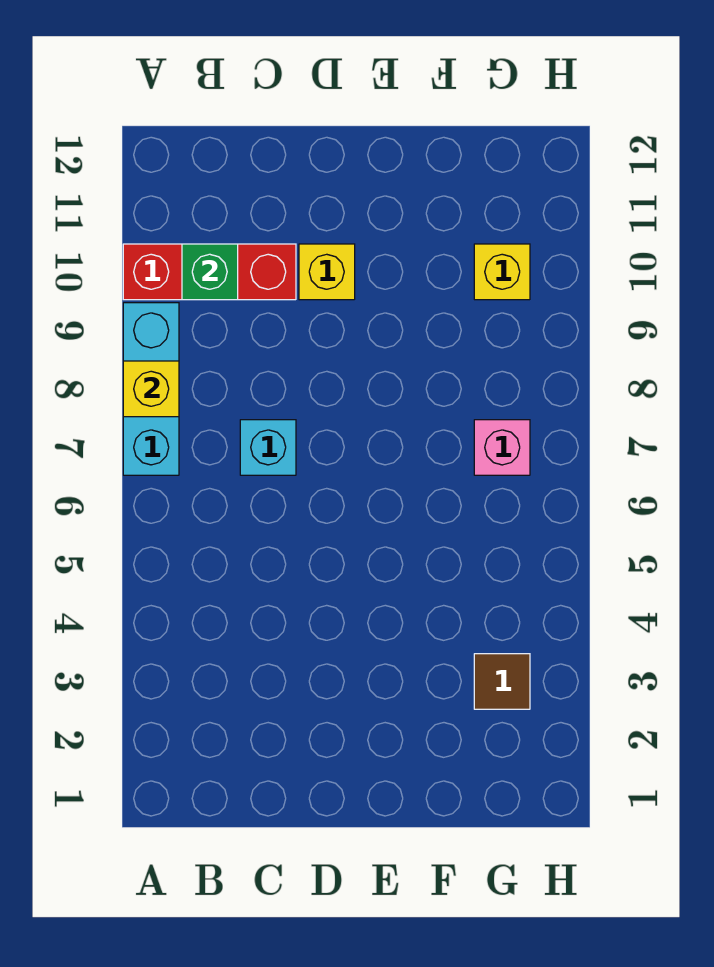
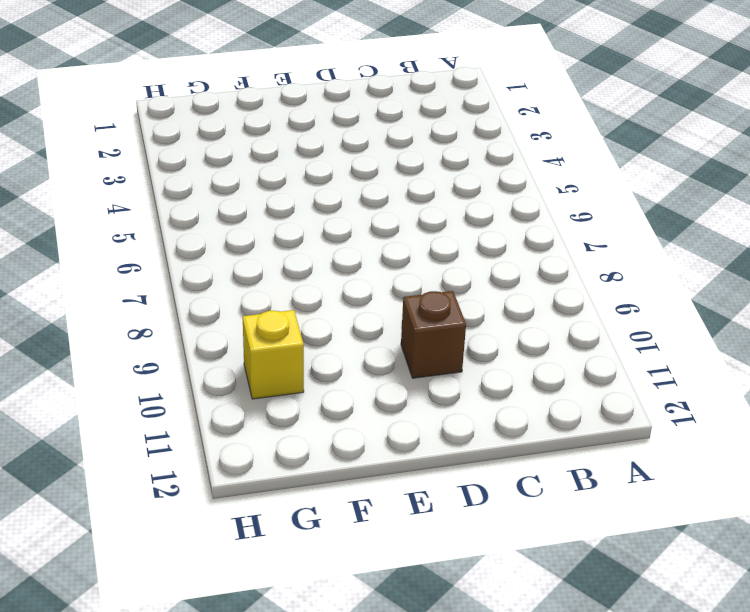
brown brick D10 level 1 -> yellow brick D10 level 1
none -> cyan brick A7:A9 level 1
none -> red brick A10:C10 level 1

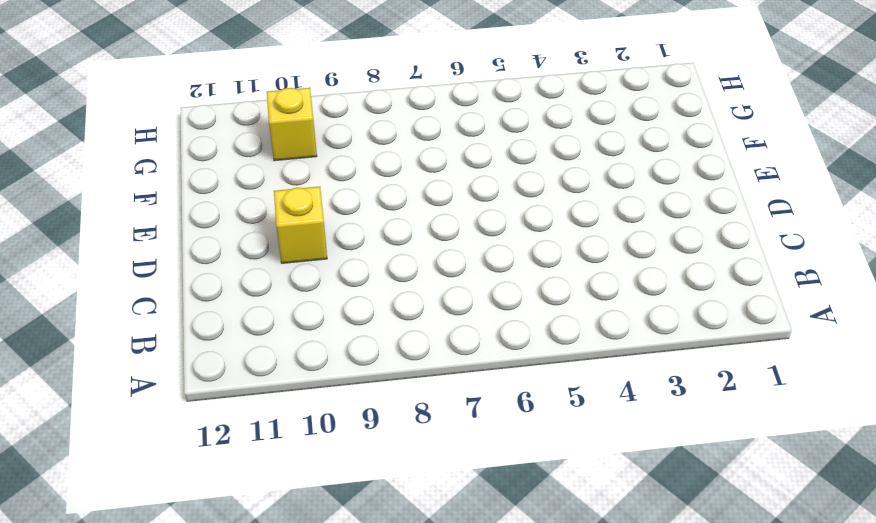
none -> cyan brick A7:A9 level 1
none -> red brick A10:C10 level 1

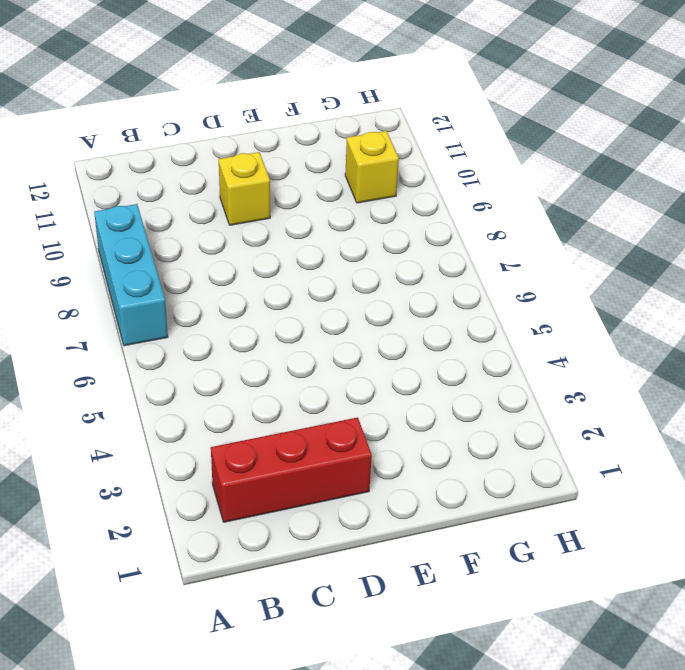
red brick B2:D2 level 1 -> red brick A10:C10 level 1
none -> cyan brick C7 level 1
none -> brown tile G3 level 1

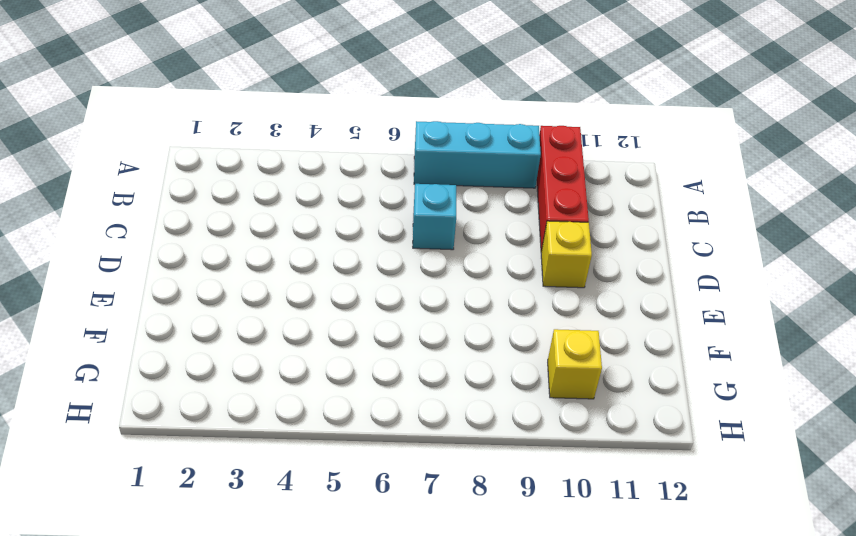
none -> brown tile G3 level 1
none -> pink brick G7 level 1

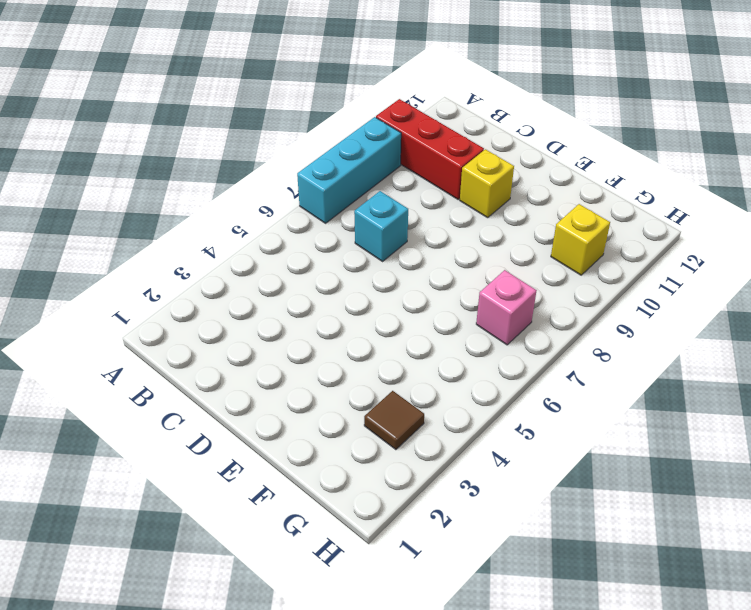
none -> yellow brick A8 level 2
none -> green brick B10 level 2

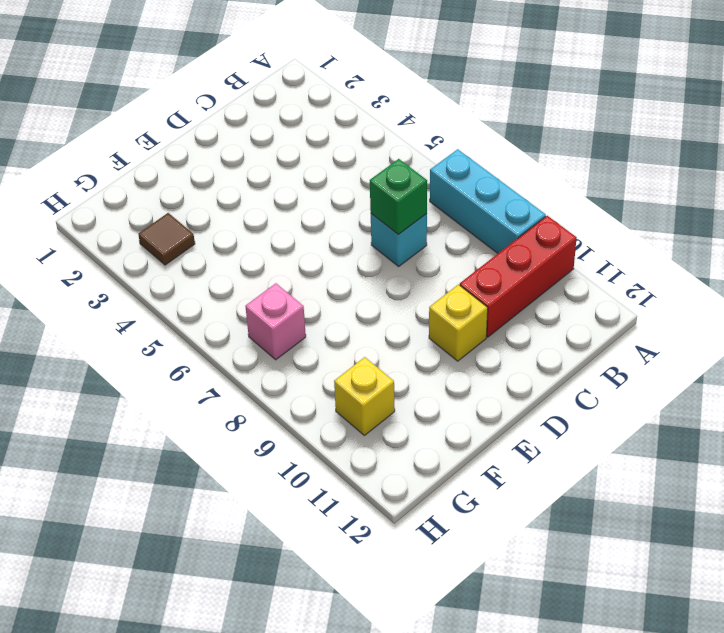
green brick C7 level 2 -> green brick B10 level 2
none -> yellow brick A8 level 2

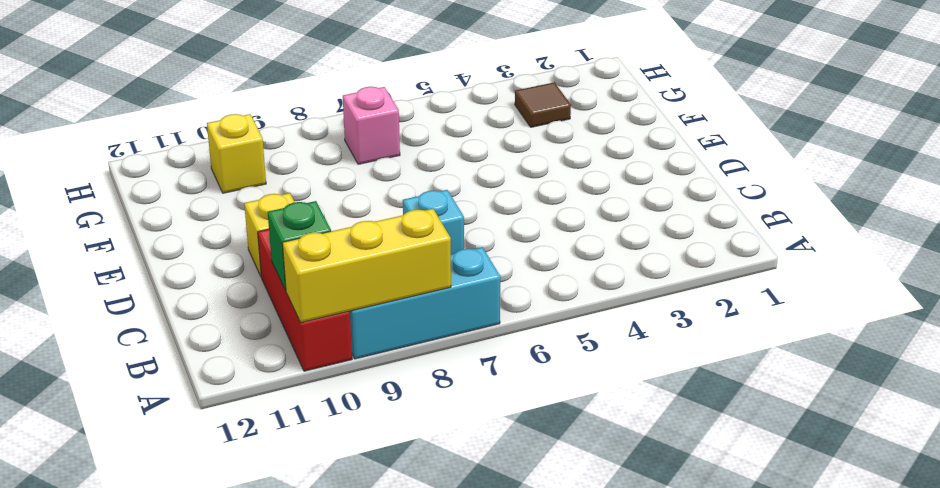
yellow brick A8:A10 level 2 -> yellow brick A8 level 2

